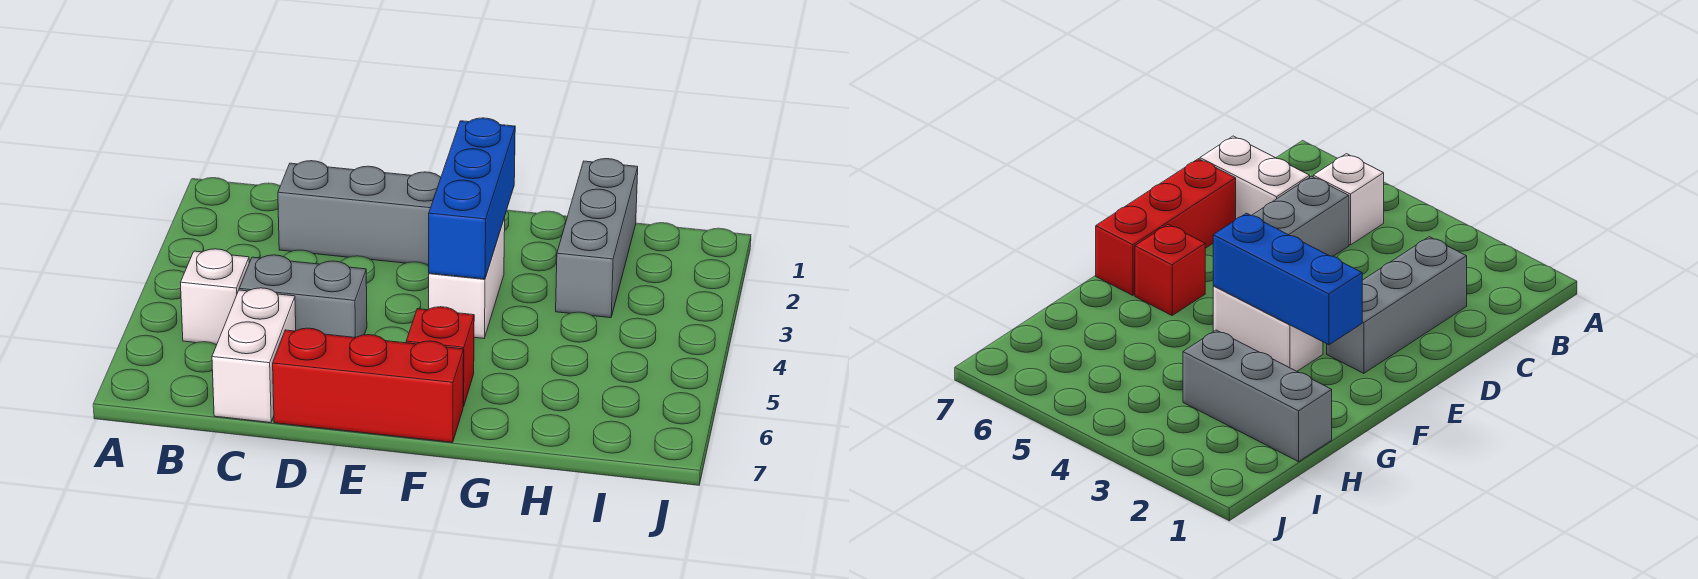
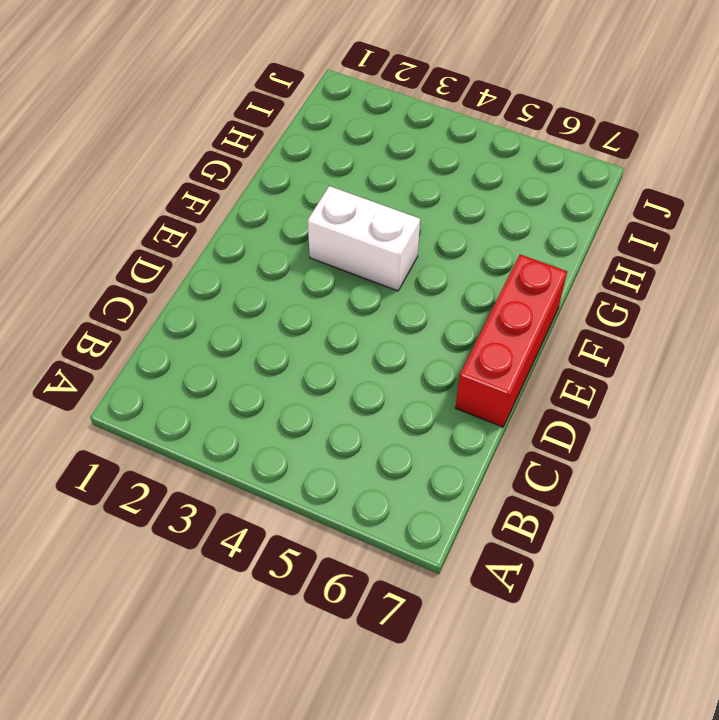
none -> white brick B5 level 1
none -> grey brick C2:E2 level 1

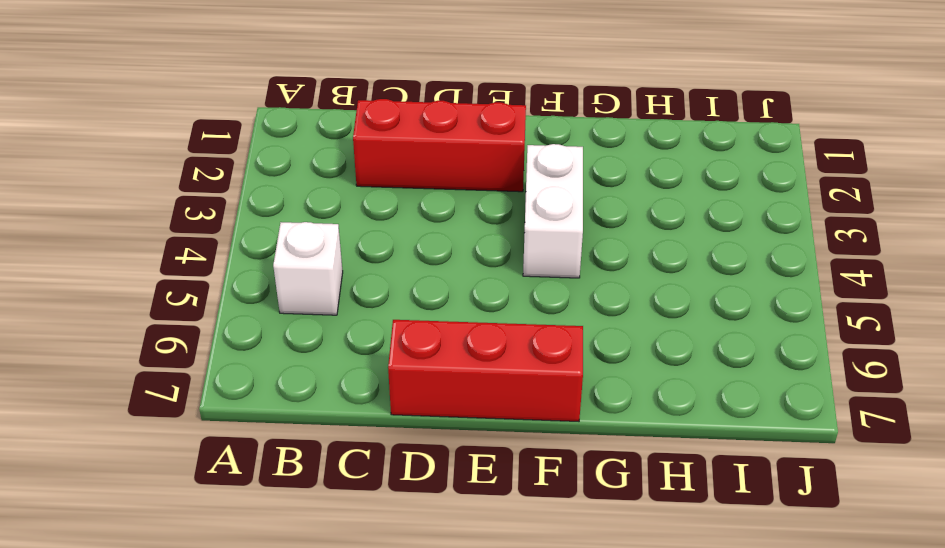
red brick C2:E2 level 1 -> grey brick C2:E2 level 1
none -> grey brick C5:D5 level 1
none -> white brick C6:C7 level 1

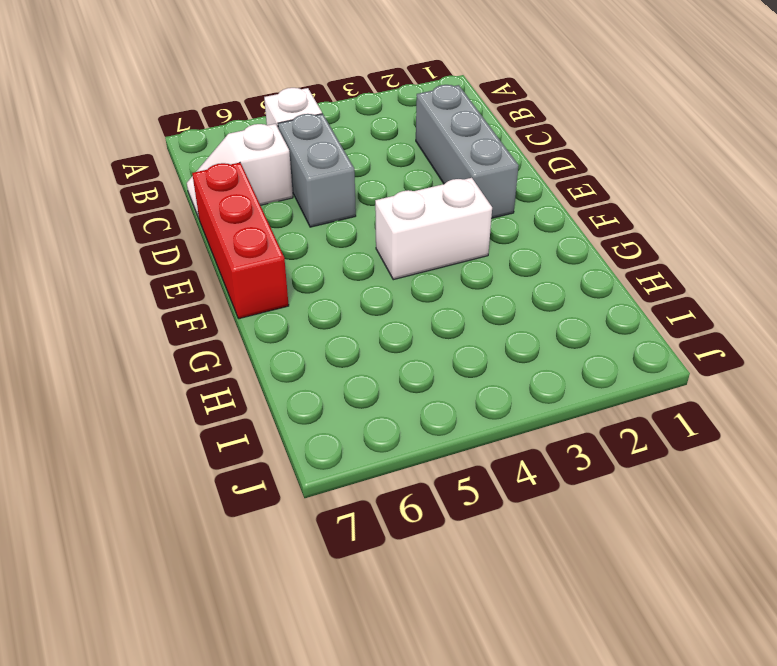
white slope C6:C7 level 1 top 6 -> white brick C6:C7 level 1
none -> red brick F6 level 1
none -> grey brick H1:H3 level 1

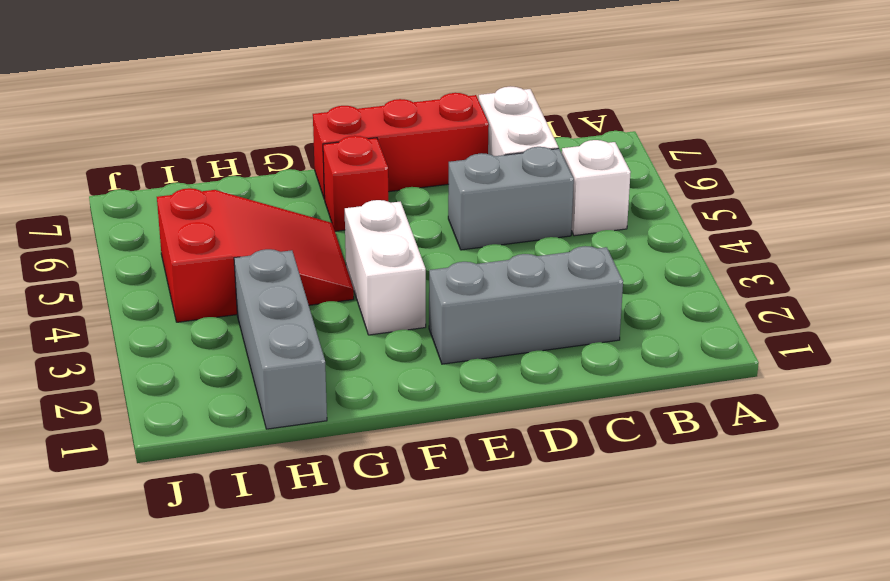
red slope G4:I5 level 1 top I -> none
none -> blue brick F2:F4 level 2

